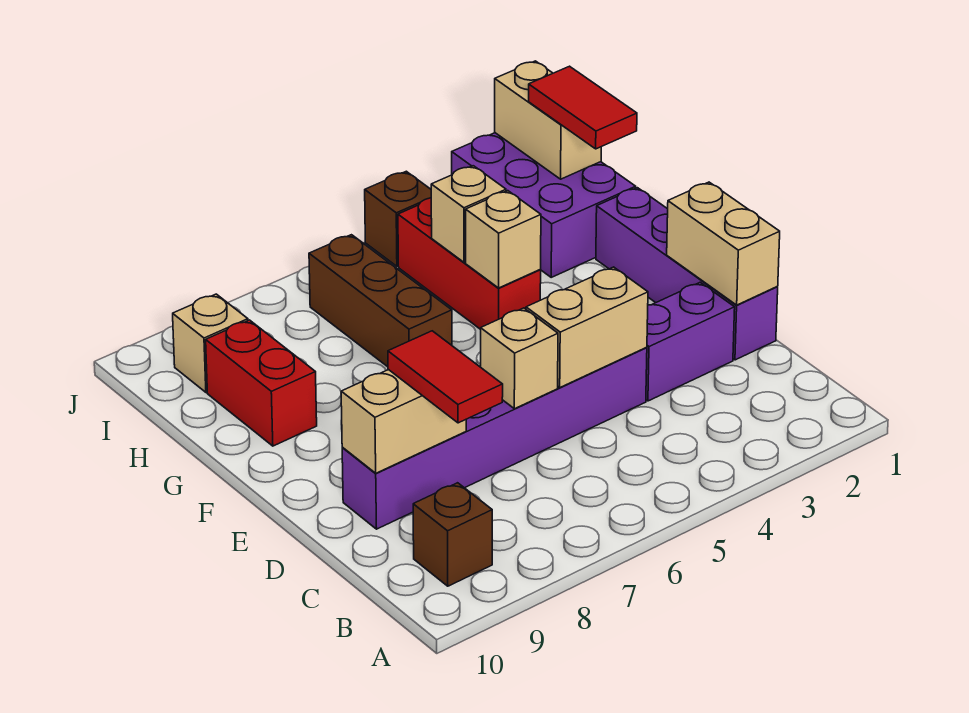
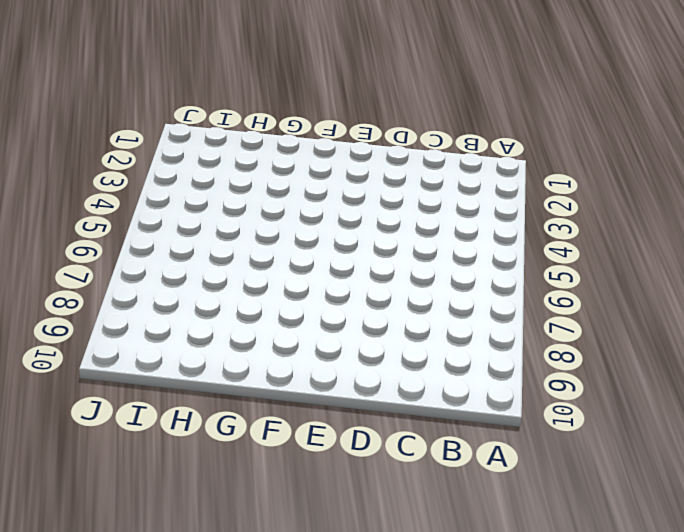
none -> brown brick B9 level 1
none -> purple brick D1:G1 level 1
none -> purple brick D2:D3 level 1

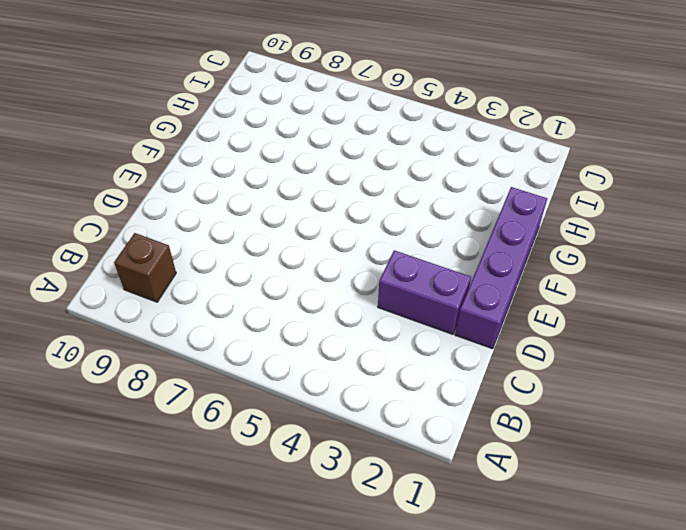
none -> purple brick D4:D9 level 1
none -> red brick G4:I4 level 1
none -> brown brick G6:I6 level 1

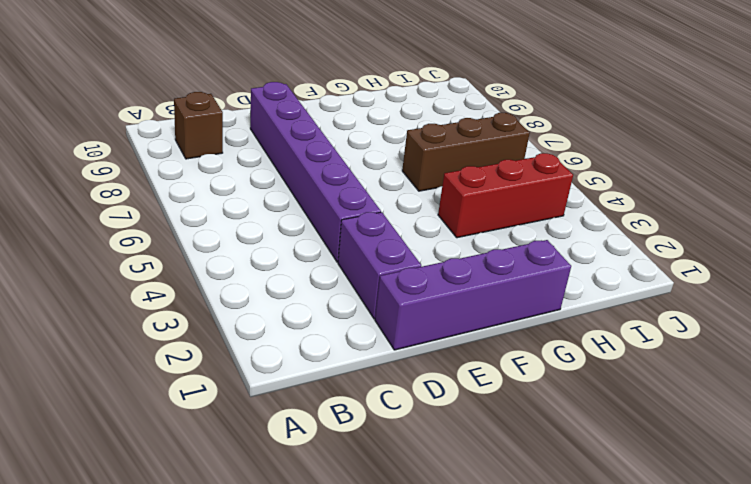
none -> red brick G9:H9 level 1
none -> purple brick H1:J2 level 1
none -> tan brick I9 level 1

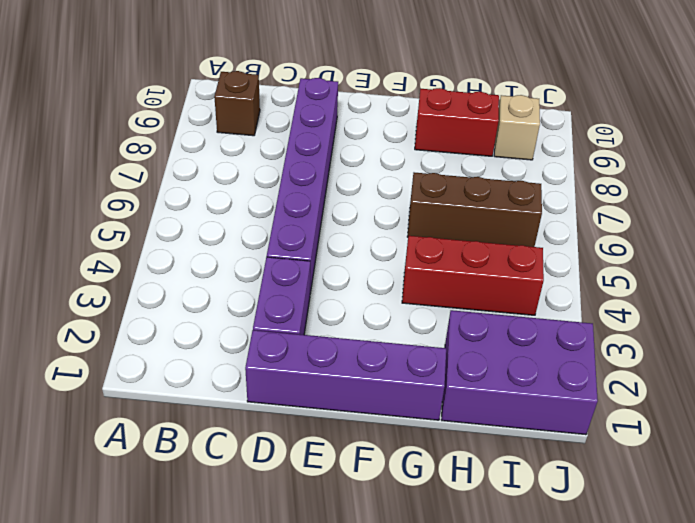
none -> brown brick J4 level 1
none -> tan brick D1:E1 level 2
none -> tan brick D4:D5 level 2

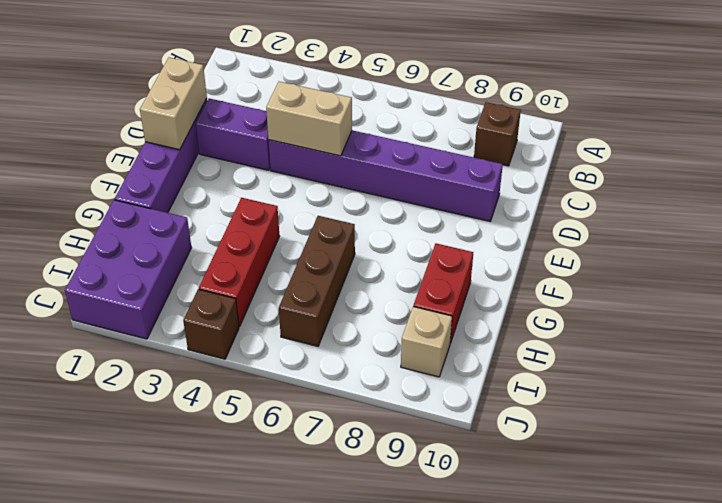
none -> tan brick D6 level 2
none -> tan brick D8:D9 level 2
none -> tan brick G4 level 2

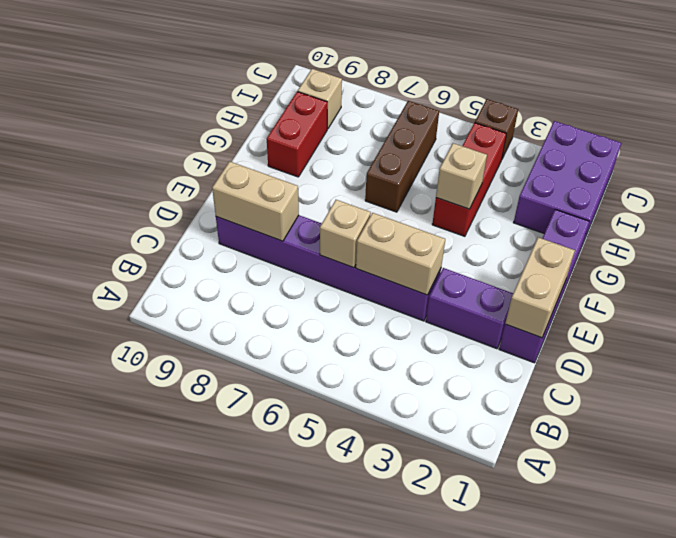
none -> brown brick B9 level 1
none -> tan brick H4 level 2
none -> tan brick I1:J1 level 2

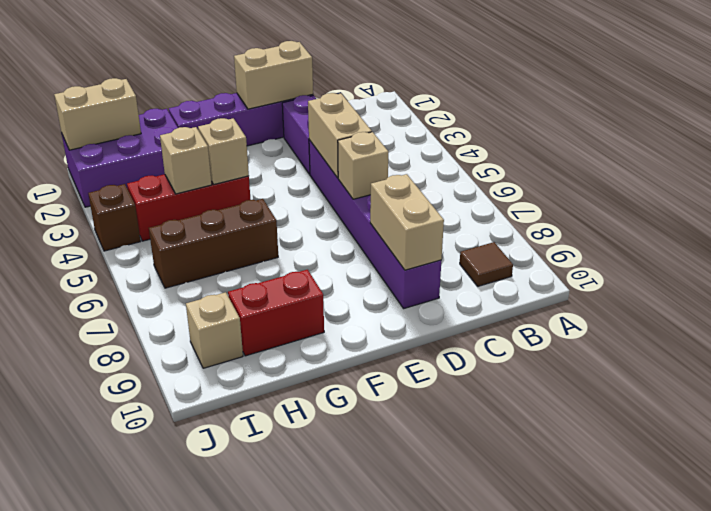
brown tile B9 level 1 -> brown brick B9 level 1
none -> red tile C8:D8 level 3
none -> red tile H1:I1 level 3

